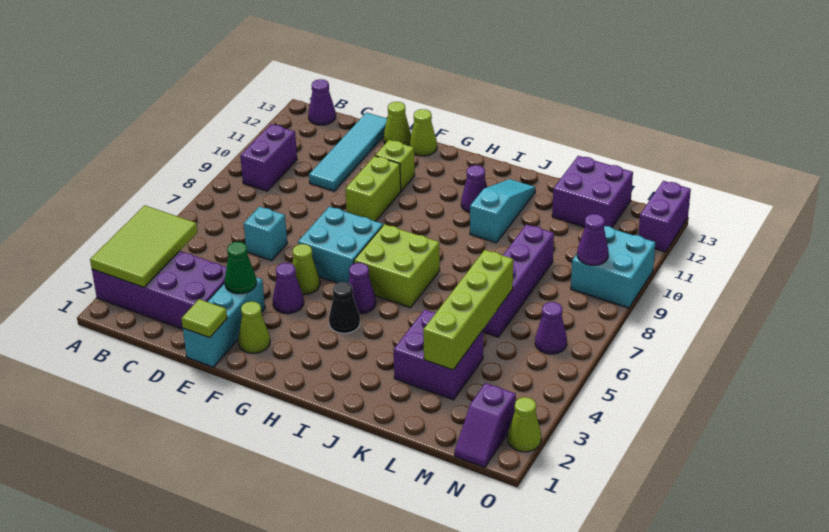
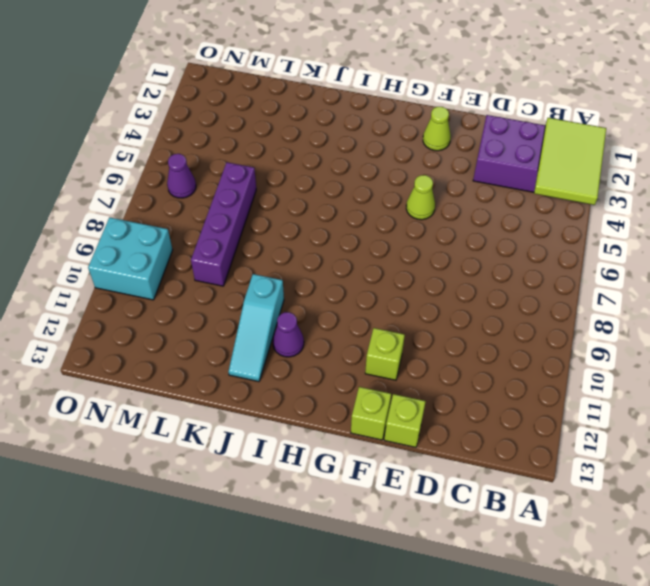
lime brick E13 level 1 -> lime cone E13 level 1
lime brick F13 level 1 -> lime cone F13 level 1
none -> purple brick B9:B10 level 1
none -> purple cone B13 level 1
none -> cyan brick D6 level 1
none -> cyan tile D10:D13 level 1

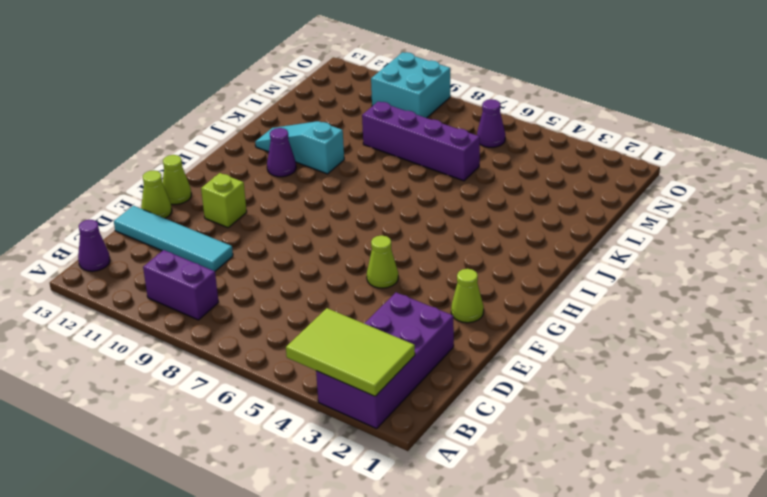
none -> cyan brick D6 level 1
none -> cyan brick E1:E3 level 1
none -> purple cone F4 level 1
none -> cyan brick F6:G7 level 1

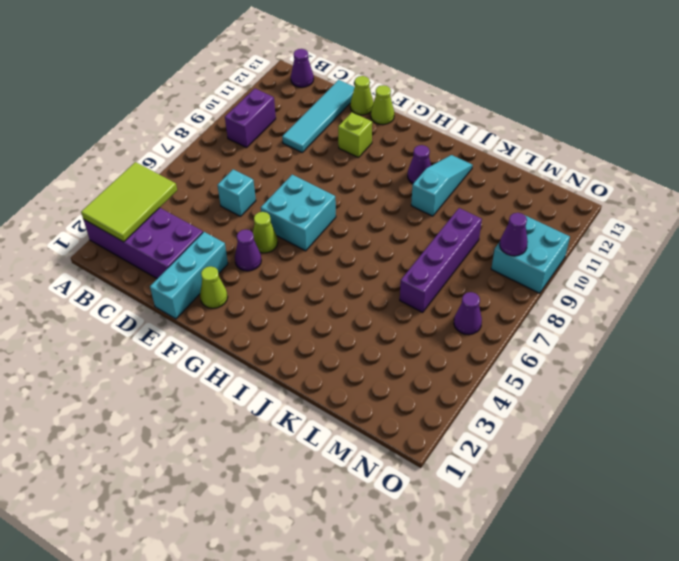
none -> lime brick F9:F10 level 1
none -> black cone H4 level 1
none -> purple cone H5 level 1
none -> lime brick H6:I7 level 1

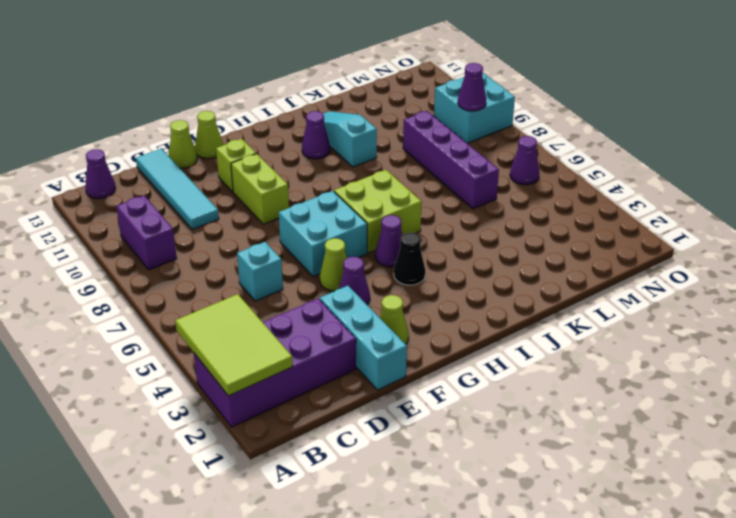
none -> purple brick K3:L4 level 1
none -> purple brick L12:M13 level 1
none -> purple slope N1:N2 level 1 top 2
none -> lime cone O2 level 1

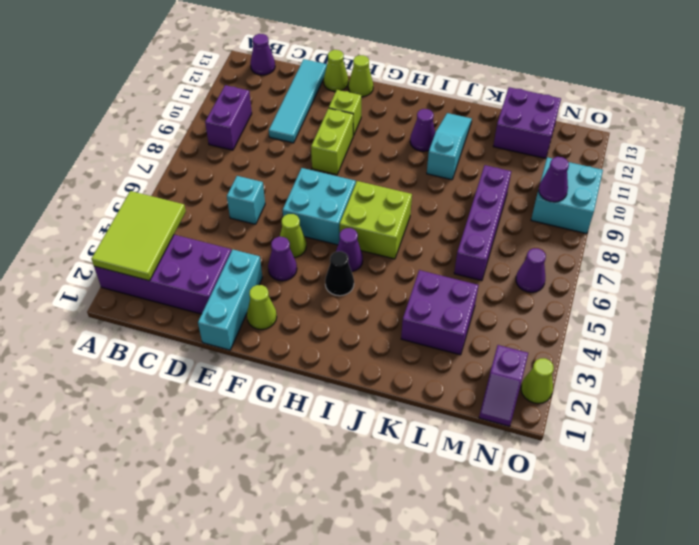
none -> purple brick O12:O13 level 1
none -> lime tile E1 level 2
none -> green cone E3 level 2
none -> lime brick L3:L6 level 2

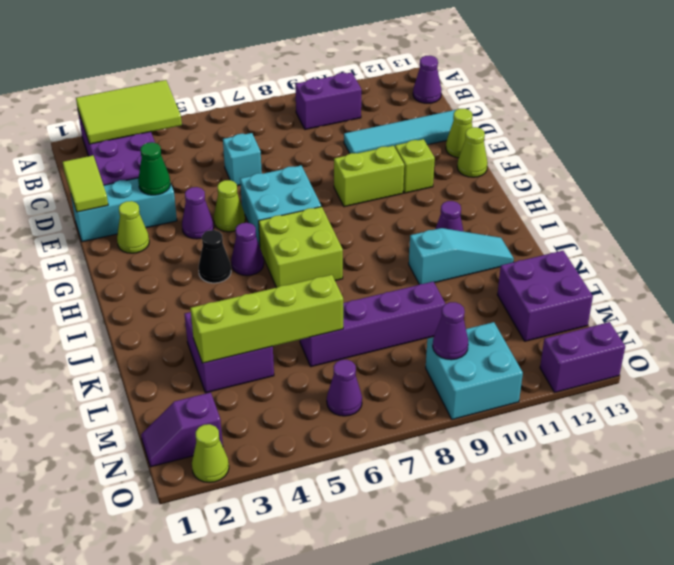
lime tile D1:E1 level 2 -> lime tile E1 level 2

